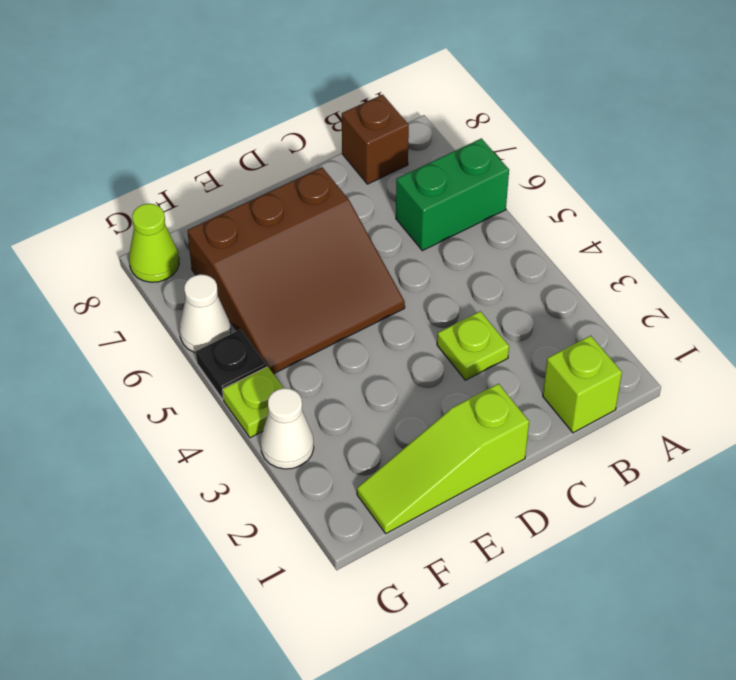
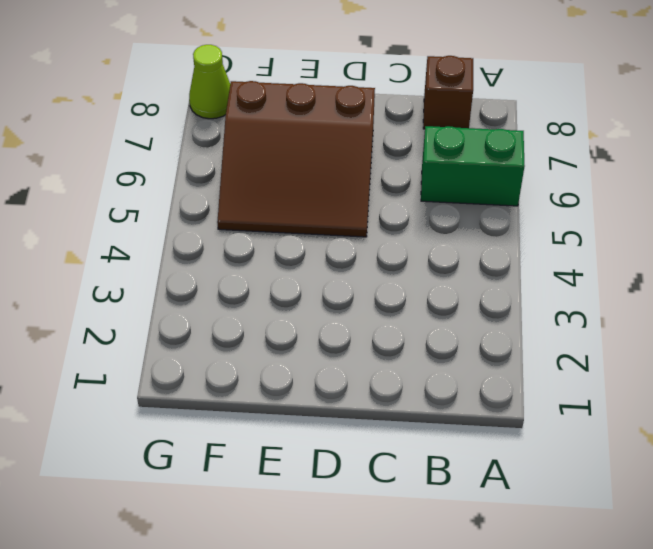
none -> lime brick B1 level 1
none -> lime plate C3 level 1

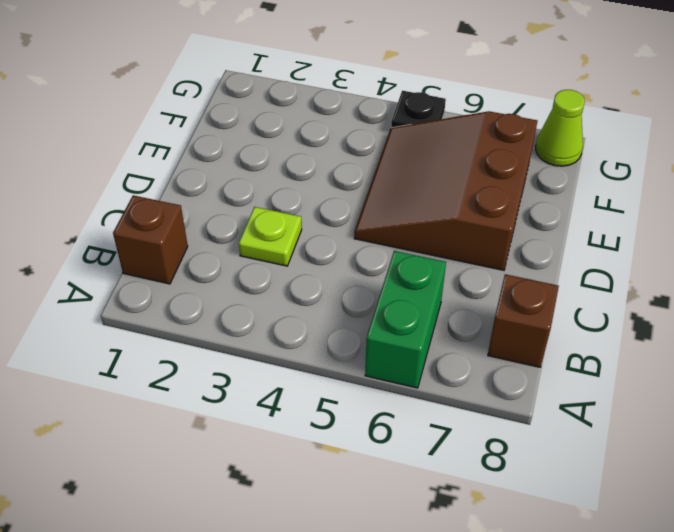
brown brick B1 level 1 -> lime brick B1 level 1
none -> lime slope D1:F1 level 1 top D
none -> white cone G3 level 1

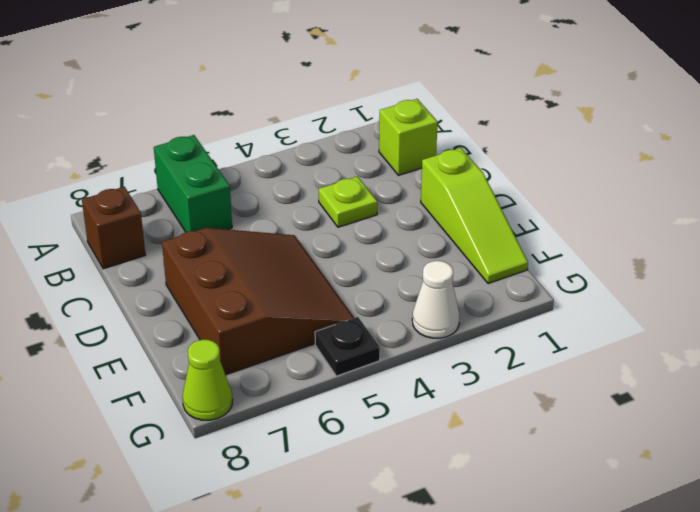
none -> lime plate G4 level 1
none -> white cone G6 level 1

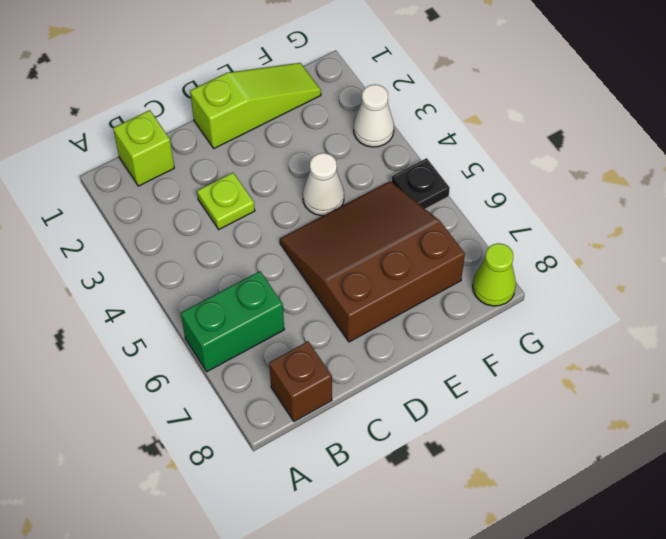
white cone E4 level 1 -> white cone G6 level 1
none -> lime plate G4 level 1

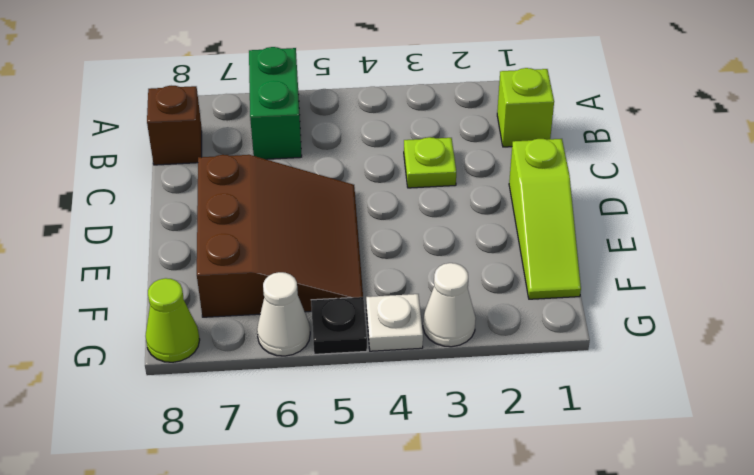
white plate G4 level 1 -> lime plate G4 level 1

